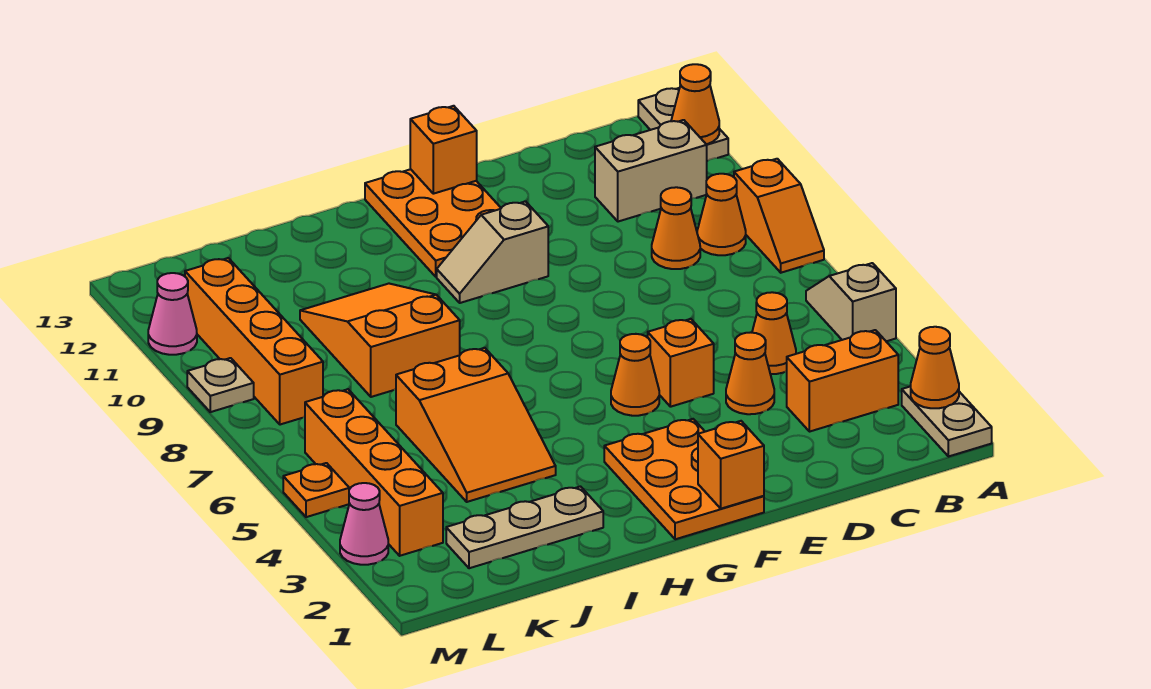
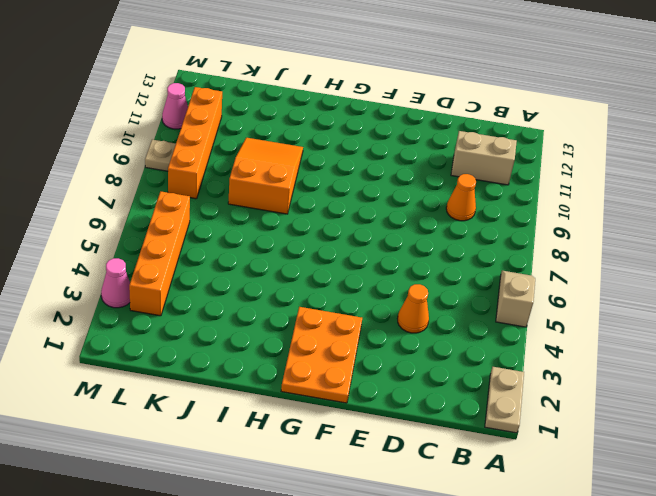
none -> orange slope A8:A9 level 1 top 9
none -> tan plate A12:A13 level 1
none -> orange brick B3:C3 level 1

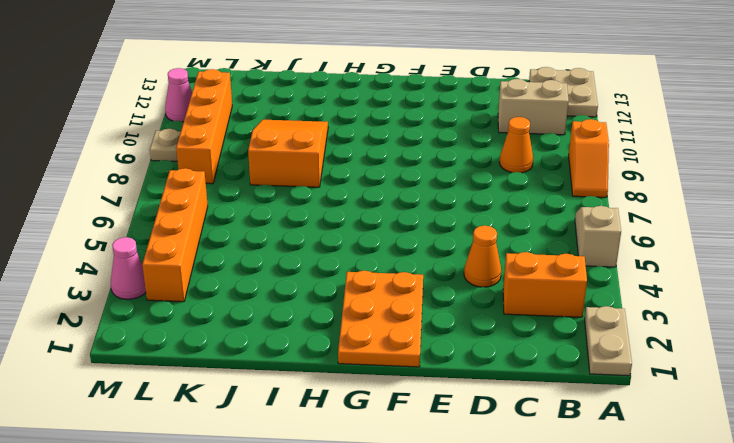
tan plate A12:B13 level 1 -> tan plate A12:A13 level 1
none -> orange cone B9 level 1
none -> orange cone C5 level 1
none -> orange brick E5 level 1

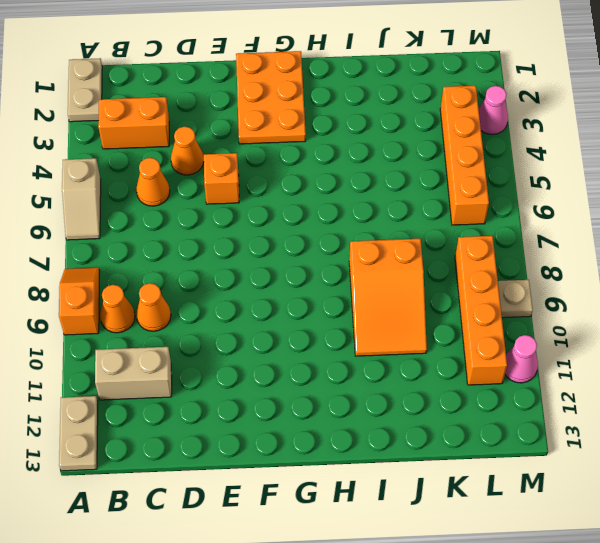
none -> orange cone F5 level 1
none -> tan slope F10:G10 level 1 top F
none -> orange plate F11:G13 level 1

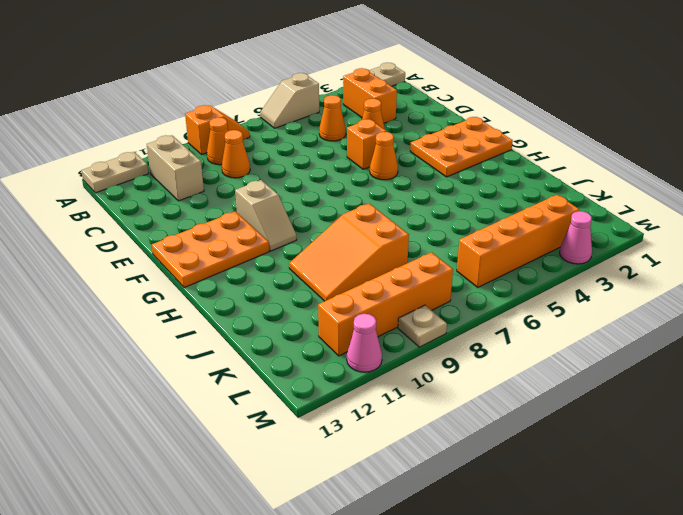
none -> tan plate I2:K2 level 1
none -> orange slope I4:J6 level 1 top 6
none -> orange plate M5 level 1

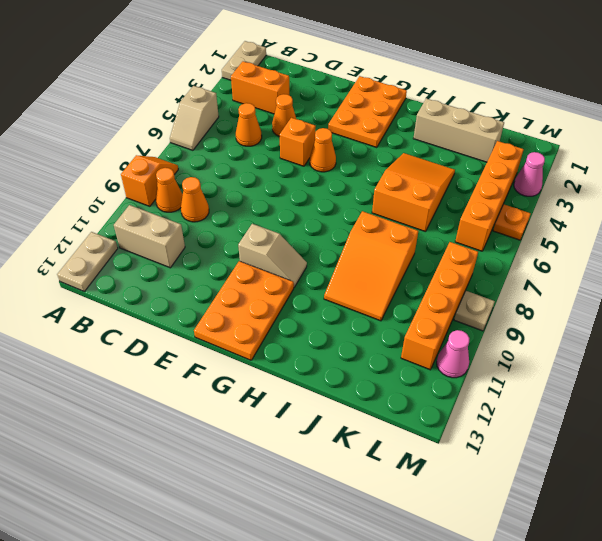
tan brick I2:K2 level 1 -> tan plate I2:K2 level 1
none -> orange cone A2 level 2
none -> orange cone A12 level 2
none -> orange brick F1 level 2

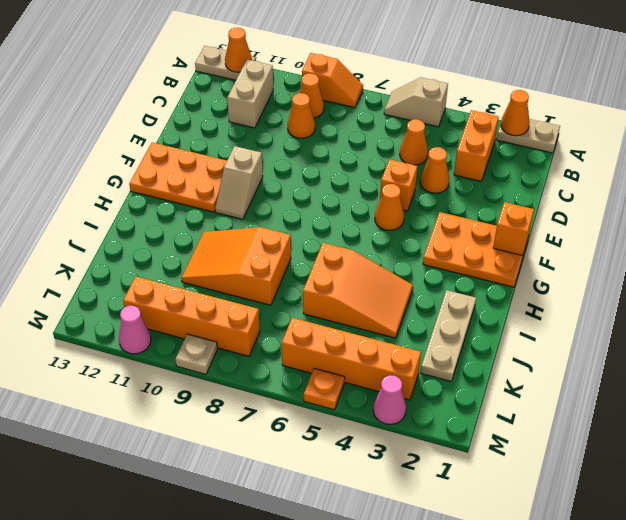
none -> orange brick F13 level 2

